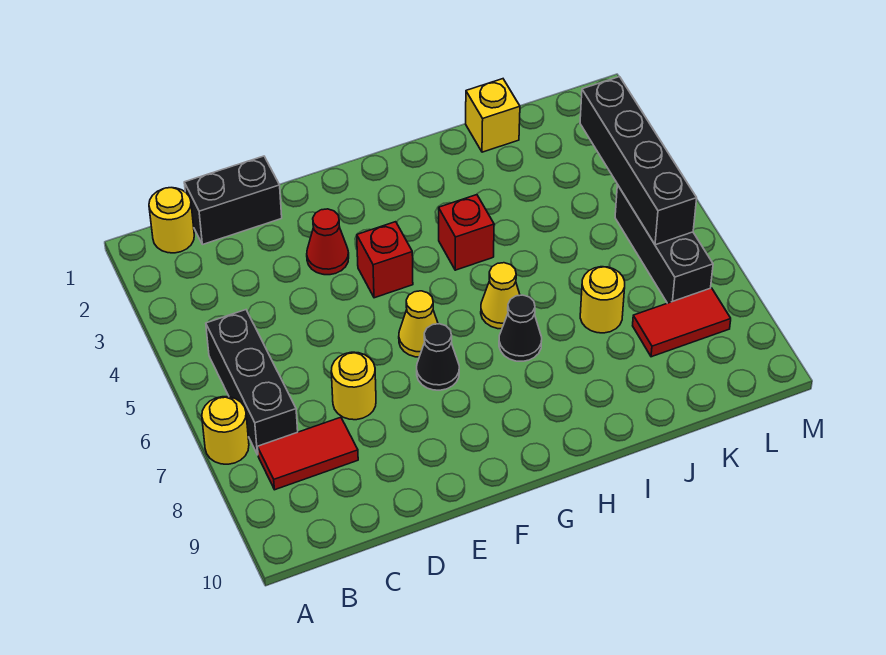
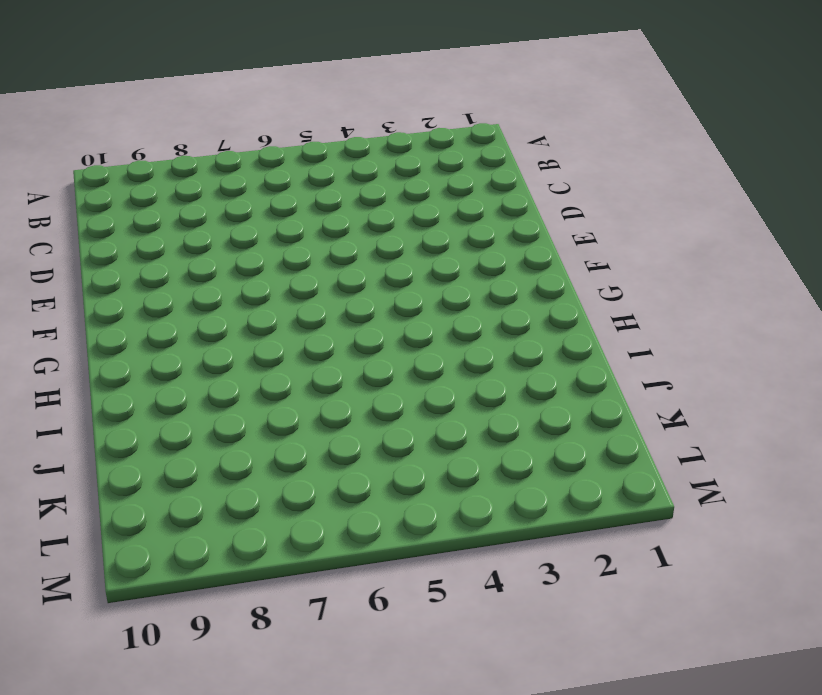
none -> yellow round brick A7 level 1
none -> yellow round brick B1 level 1
none -> black brick B5:B7 level 1

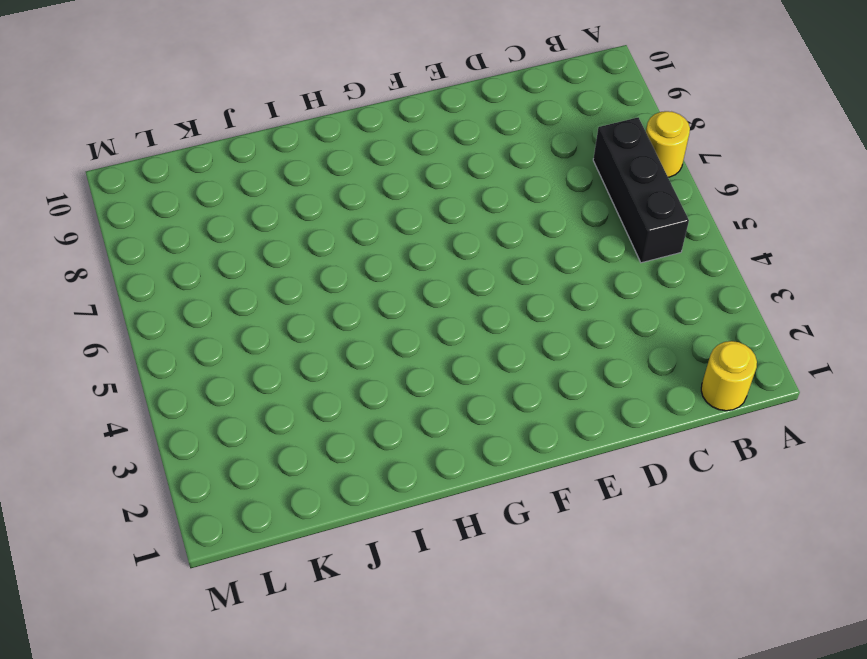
none -> red tile B8:C8 level 1
none -> black brick C1:D1 level 1
none -> yellow round brick D7 level 1

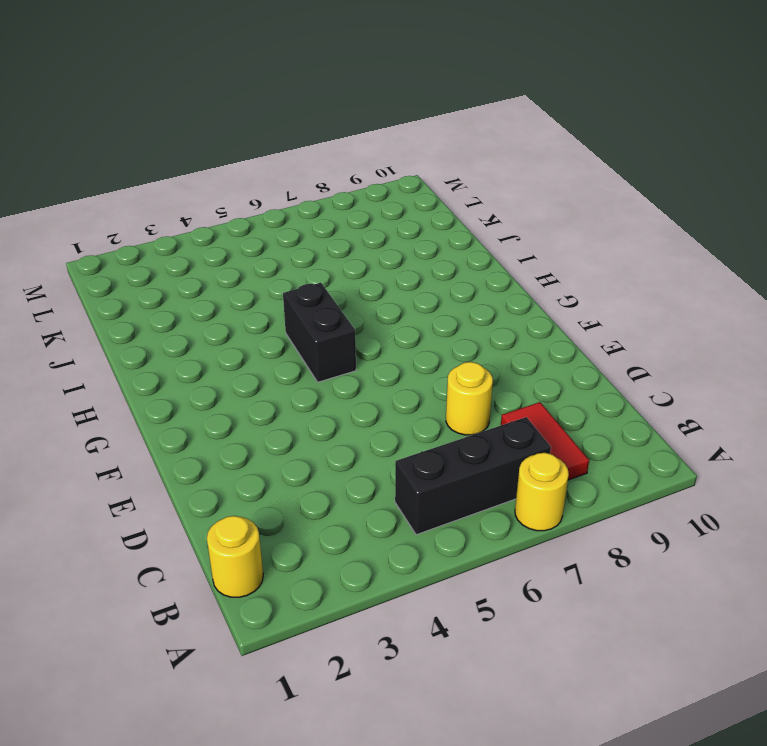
black brick G5:H5 level 1 -> black brick C1:D1 level 1
none -> red cone E3 level 1
none -> red brick F4 level 1
none -> yellow cone F6 level 1

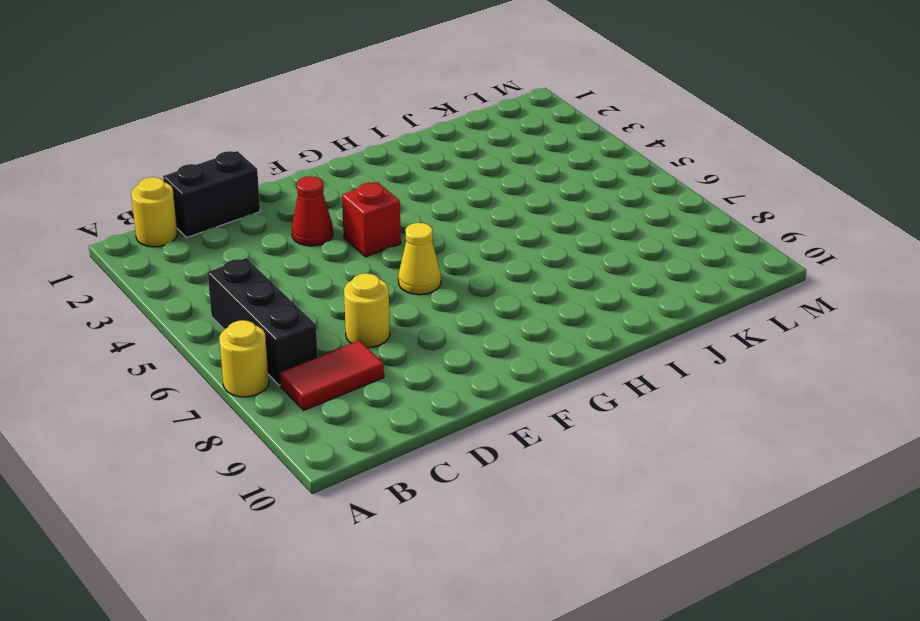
none -> black cone F7 level 1
none -> red brick H4 level 1
none -> yellow cone H6 level 1

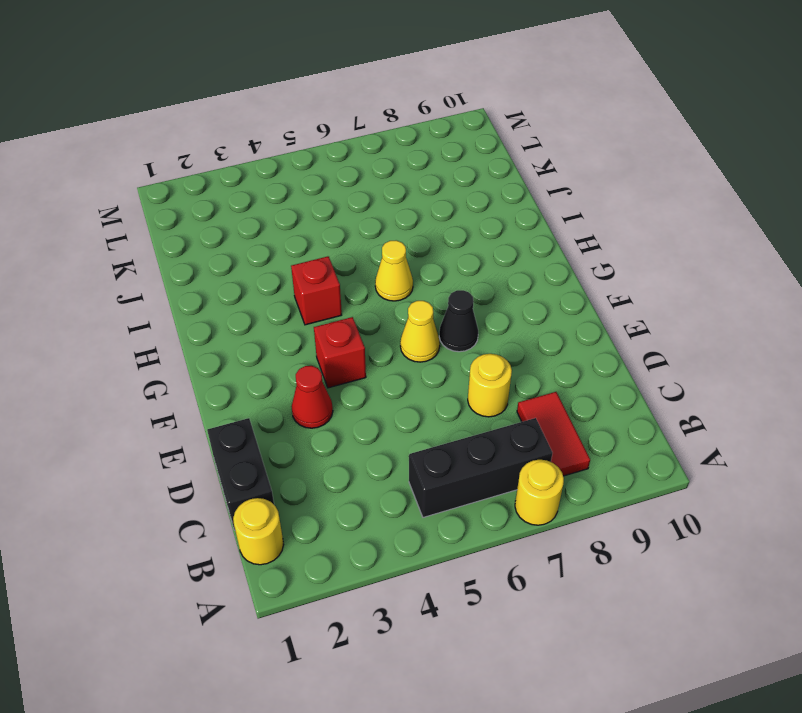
none -> black cone H7 level 1
none -> yellow brick J1 level 1
none -> yellow round brick J7 level 1

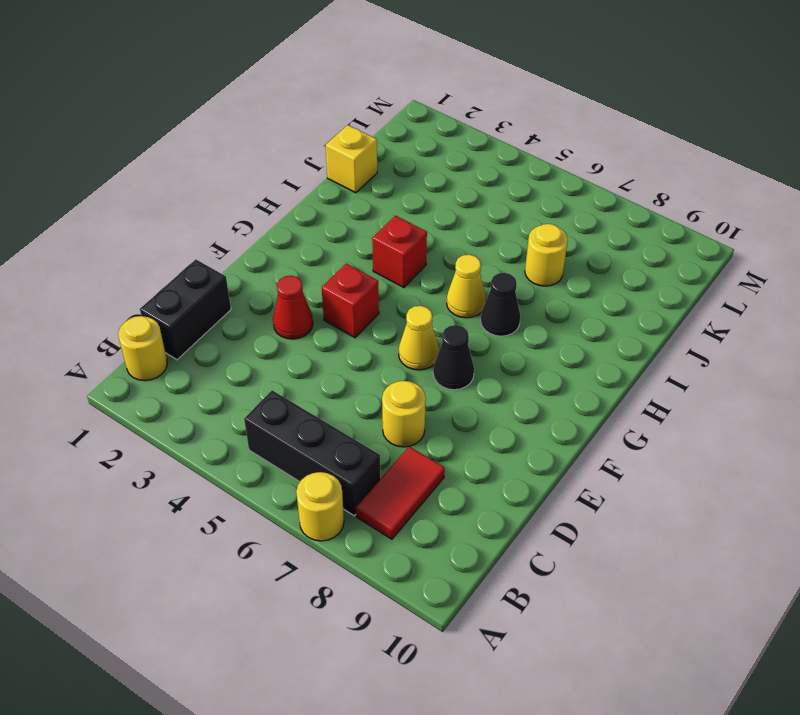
none -> red tile K8:L8 level 1
none -> black brick L5:L7 level 1
none -> black brick L3:L6 level 2

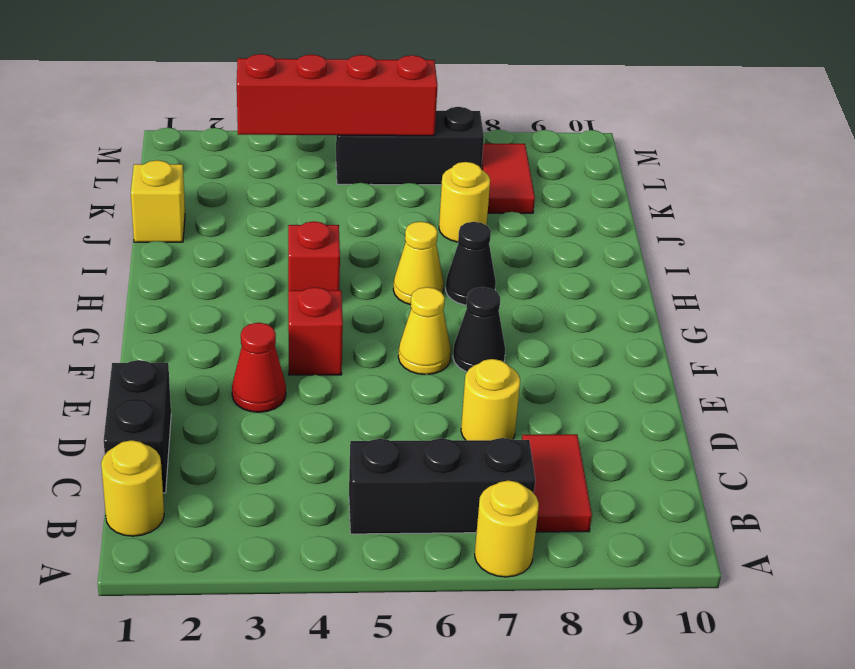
red brick L3:L6 level 2 -> black brick L3:L6 level 2

